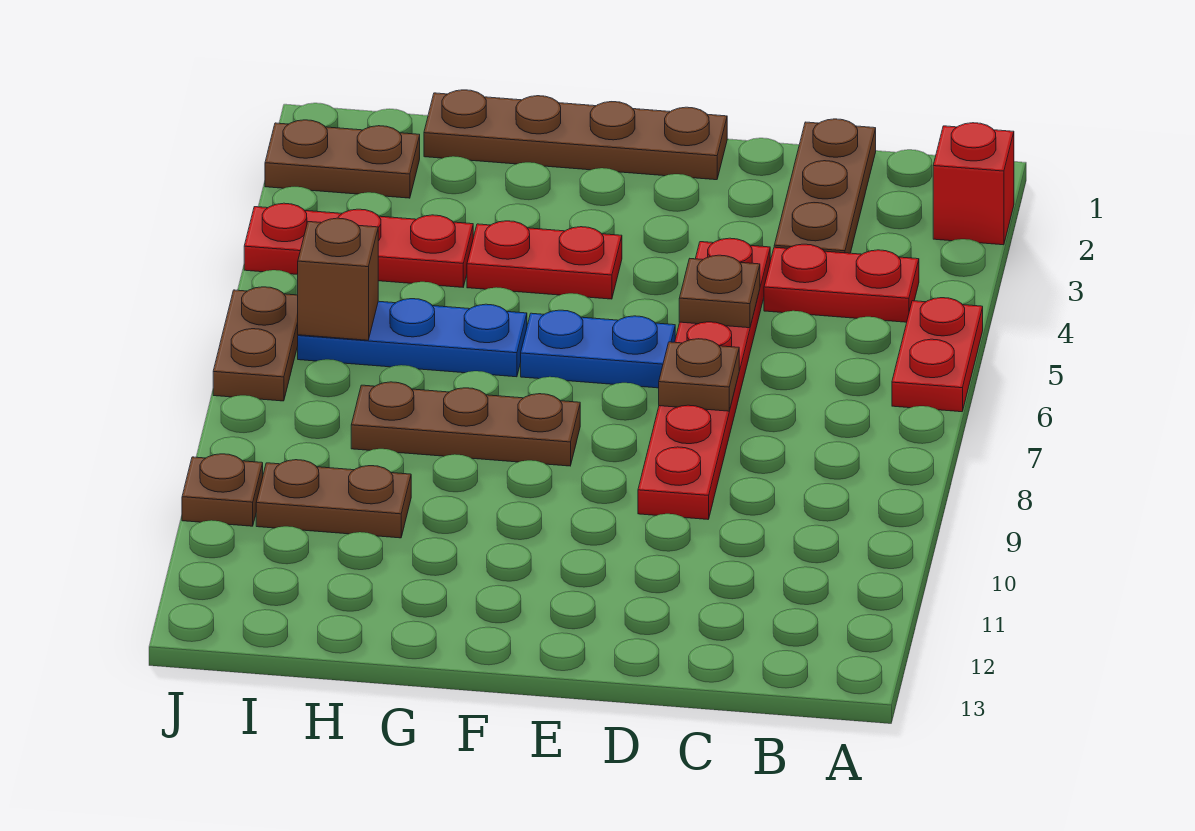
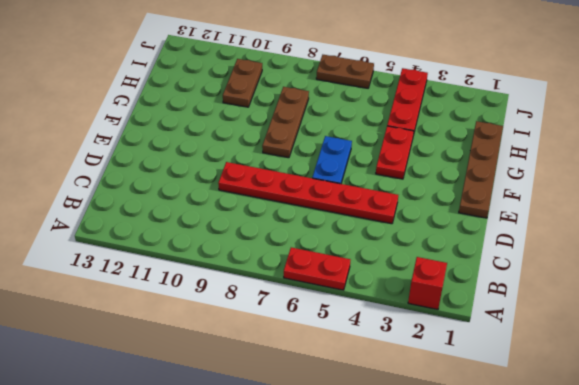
none -> red plate B4:C4 level 1
none -> brown plate C1:C3 level 1
none -> blue plate G6:I6 level 1

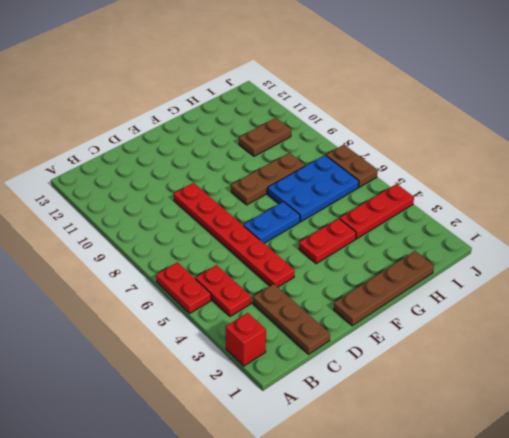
red plate B4:B5 level 1 -> red plate B4:C4 level 1
blue plate G6:I7 level 1 -> blue plate G6:I6 level 1
none -> brown plate I2:J2 level 1
none -> brown plate J10 level 1
none -> brown plate D5 level 2

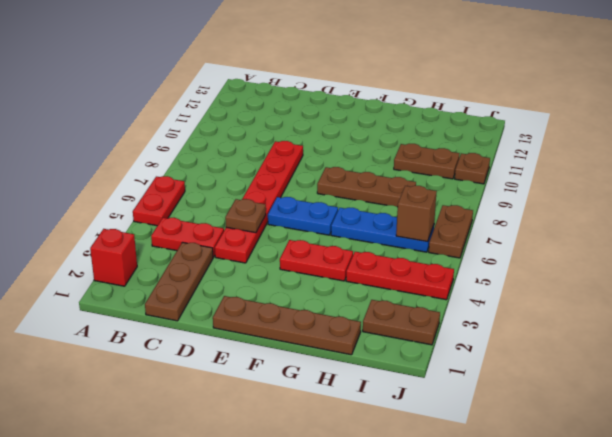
none -> brown plate D7 level 2

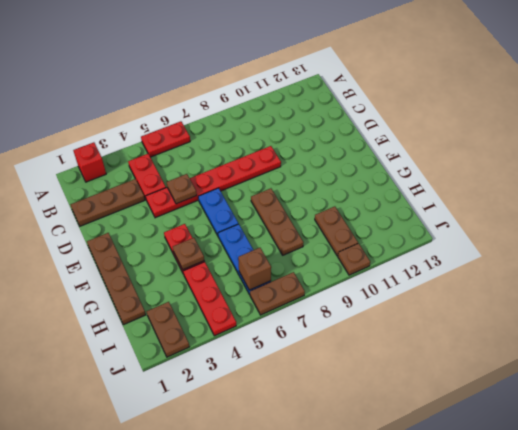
brown plate G4 level 2 -> brown plate D7 level 2

